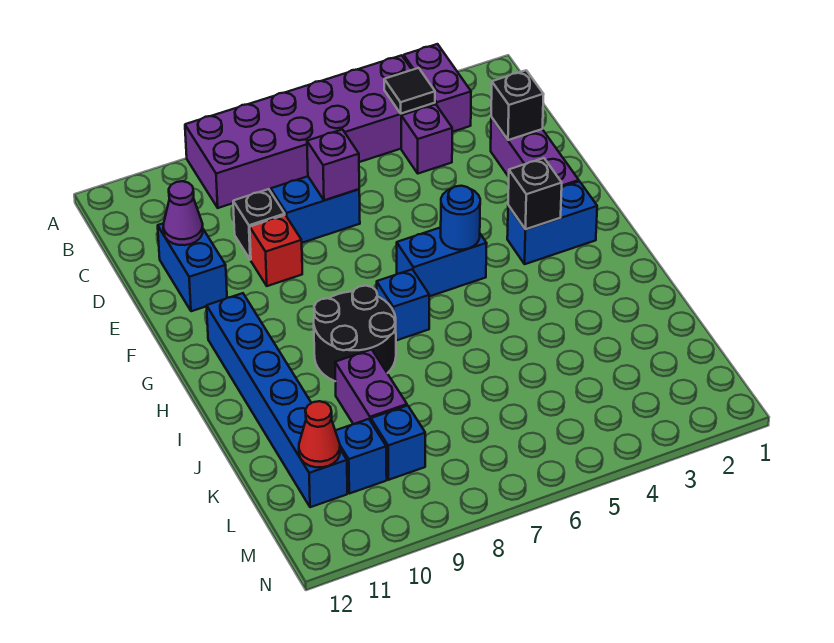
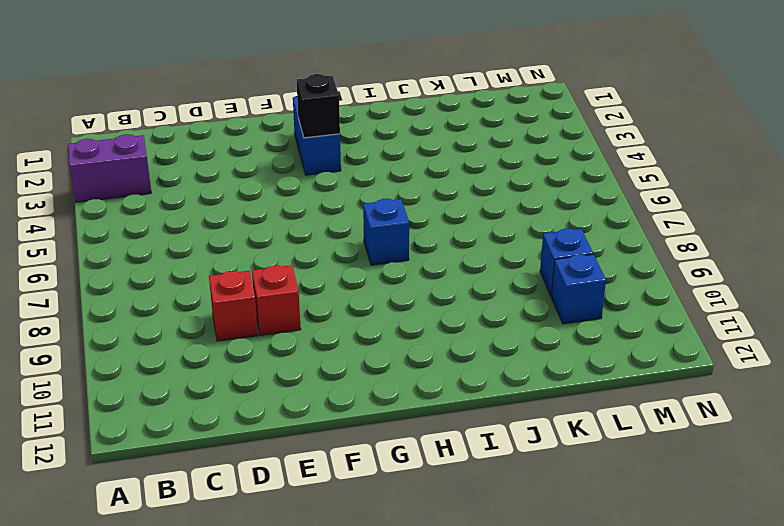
red brick D9 level 1 -> black brick D9 level 1
none -> purple brick A4:B9 level 1
none -> purple brick C4 level 1
none -> purple brick D2:F2 level 1

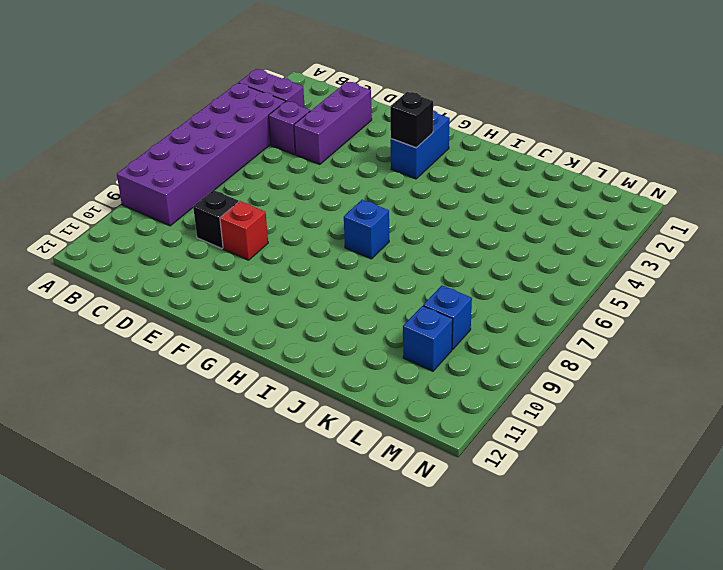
purple brick D2:D4 level 1 -> purple brick D2:F2 level 1
none -> blue brick D7:D8 level 1
none -> blue brick D11:E11 level 1
none -> blue brick G5:G6 level 1

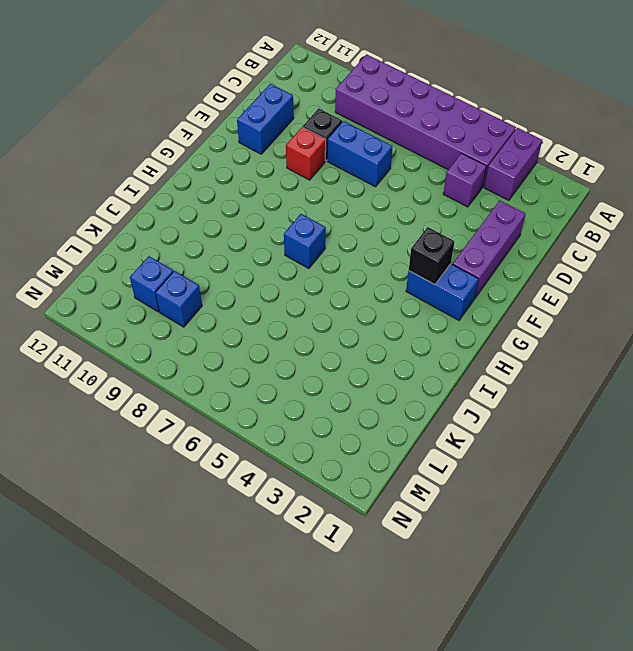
none -> blue brick G5:G6 level 1
none -> blue brick G11:L11 level 1
none -> black round brick H8:I9 level 1

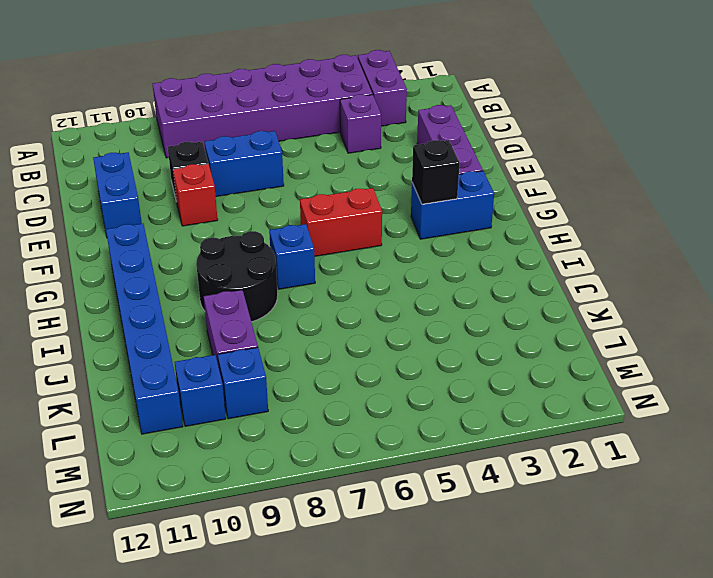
red brick G5:G6 level 1 -> blue brick G5:G6 level 1
none -> black tile B4 level 2
none -> black brick D2 level 2
none -> purple brick D7 level 2

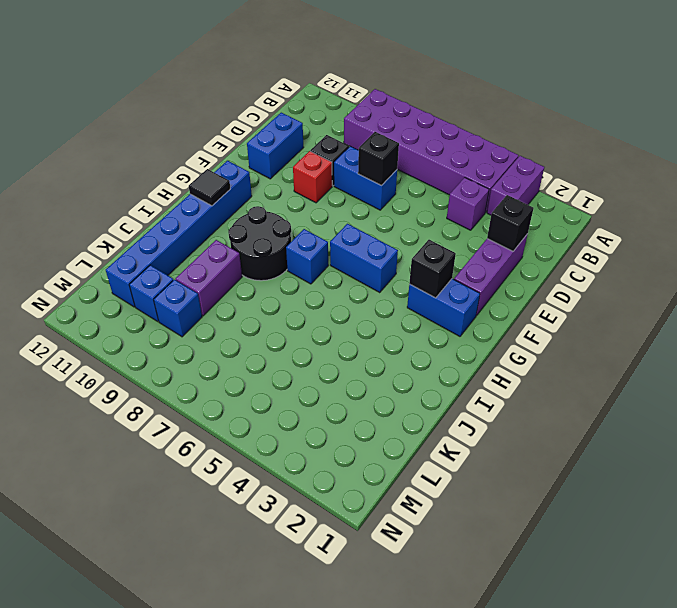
black brick D7 level 2 -> purple brick D7 level 2
black tile H11 level 2 -> black tile B4 level 2
none -> purple cone D11 level 2
none -> blue round brick G5 level 2
none -> red cone L11 level 2

